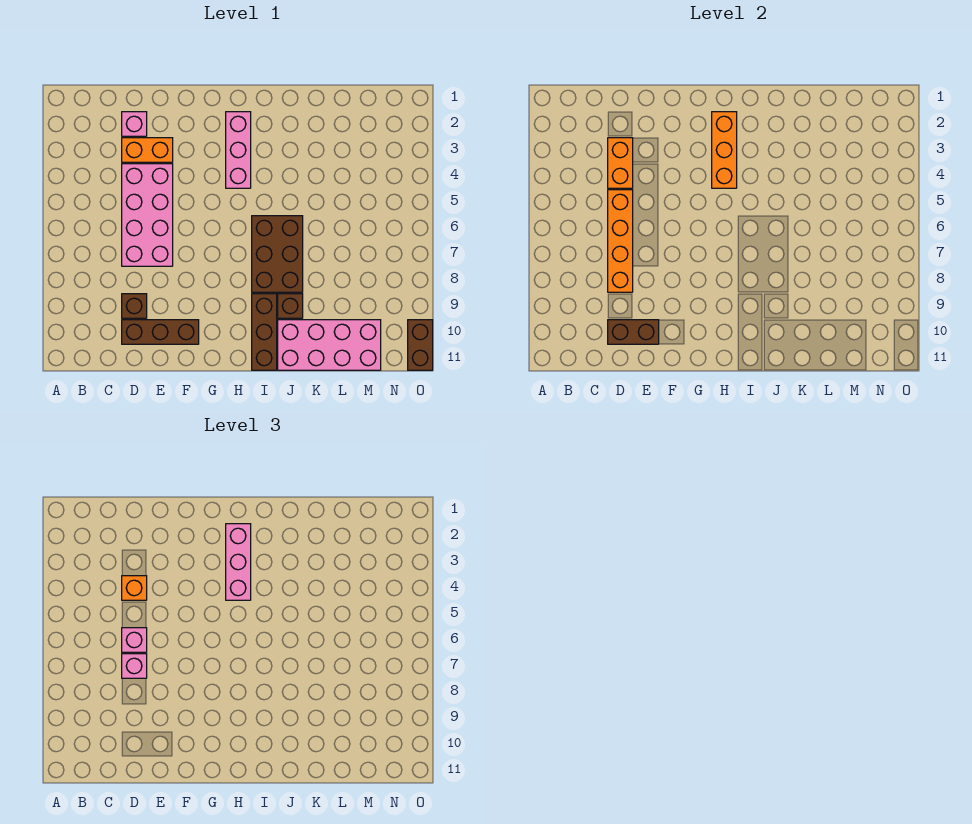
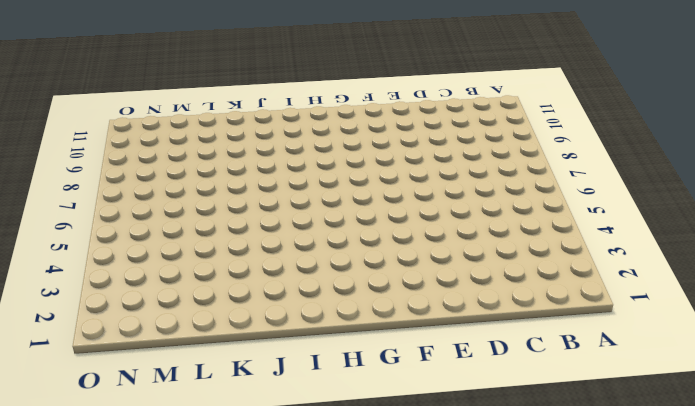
none -> pink brick D2 level 1
none -> orange brick D3:E3 level 1
none -> pink brick D4:E7 level 1

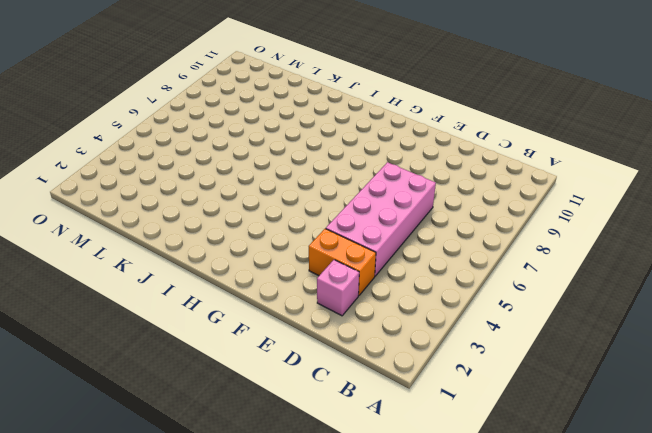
none -> brown brick D9 level 1
none -> brown brick D10:F10 level 1
none -> pink brick H2:H4 level 1

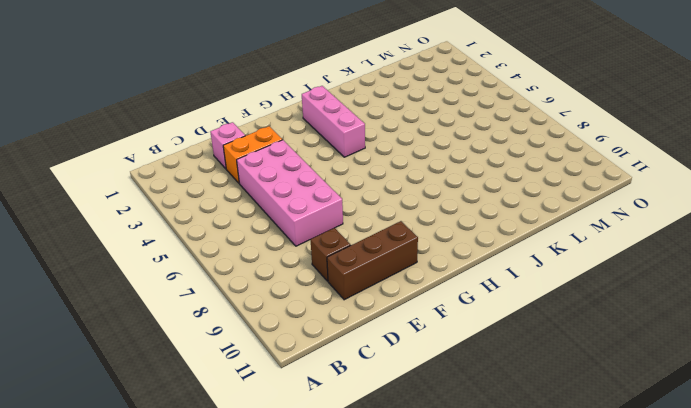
none -> brown brick I6:J8 level 1
none -> brown brick I9:I11 level 1
none -> brown brick J9 level 1

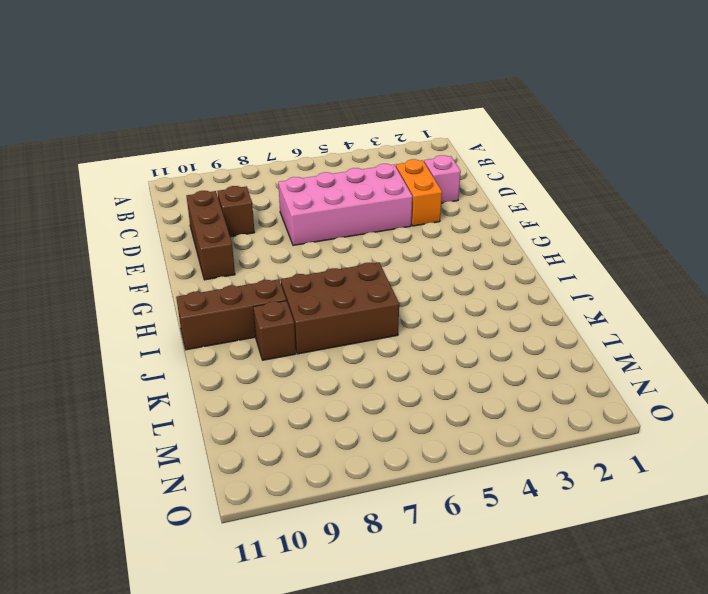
none -> pink brick H2:H4 level 1
none -> pink brick J10:M11 level 1
none -> brown brick O10:O11 level 1

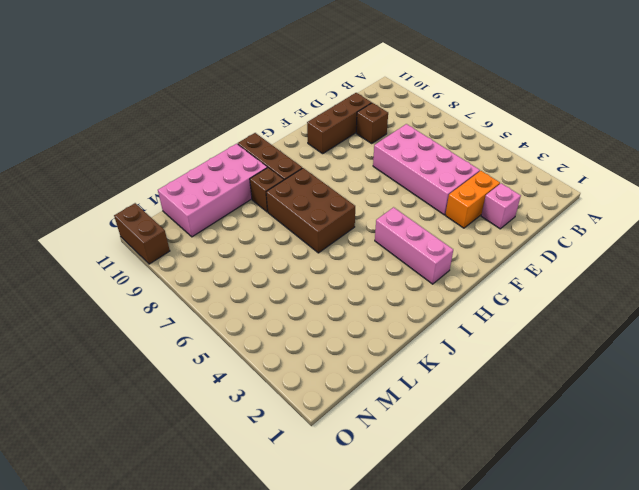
none -> orange brick D3:D4 level 2
none -> orange brick D5:D8 level 2
none -> brown brick D10:E10 level 2

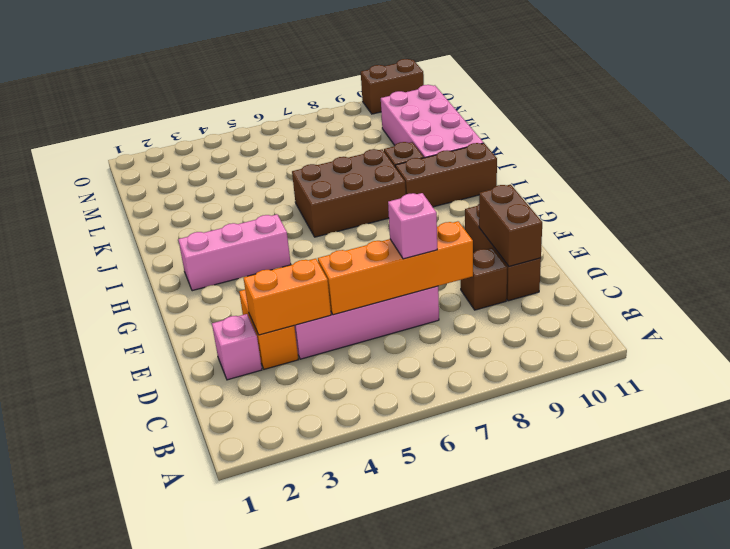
none -> orange brick H2:H4 level 2
none -> orange brick D4 level 3
none -> pink brick D6 level 3

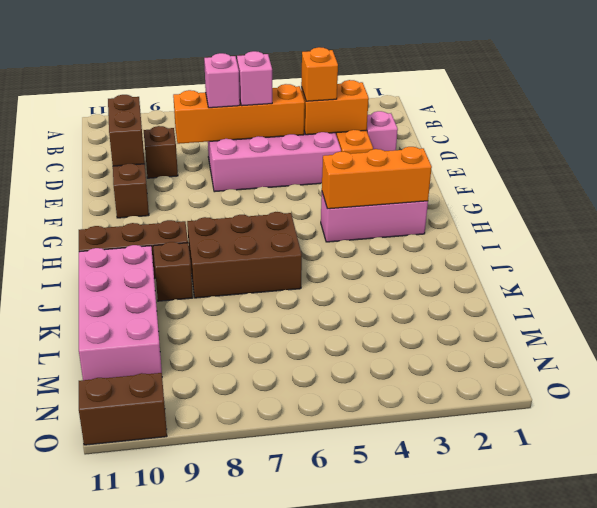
none -> pink brick H2:H4 level 3

